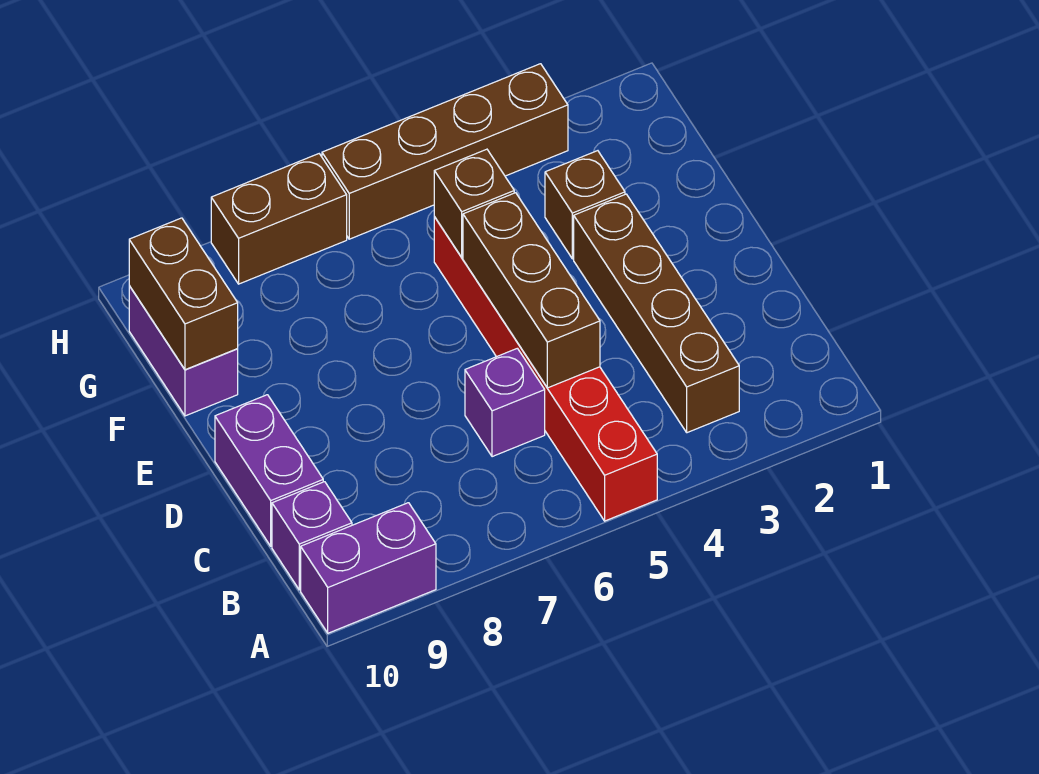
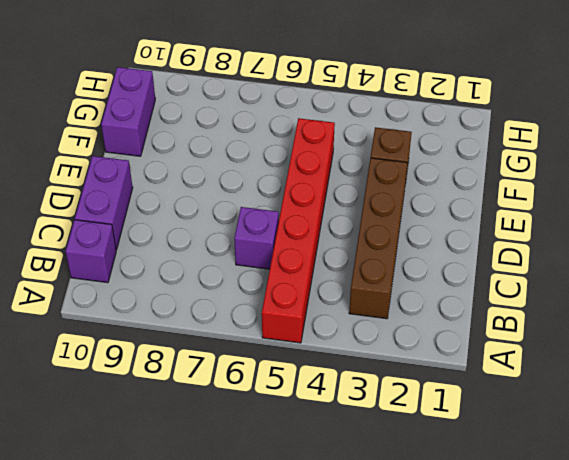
none -> purple brick A9:A10 level 1
none -> brown brick H3:H6 level 1
none -> brown brick H7:H8 level 1

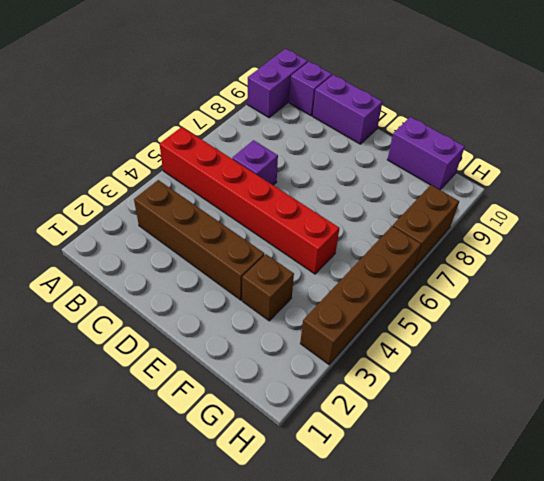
none -> brown brick C5:E5 level 2
none -> brown brick F5 level 2
none -> brown brick F10:G10 level 2

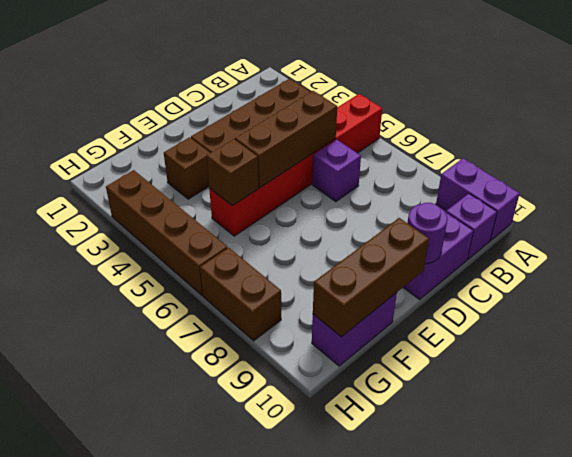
purple round brick D10 level 2 -> none
brown brick E10:G10 level 2 -> brown brick F10:G10 level 2

